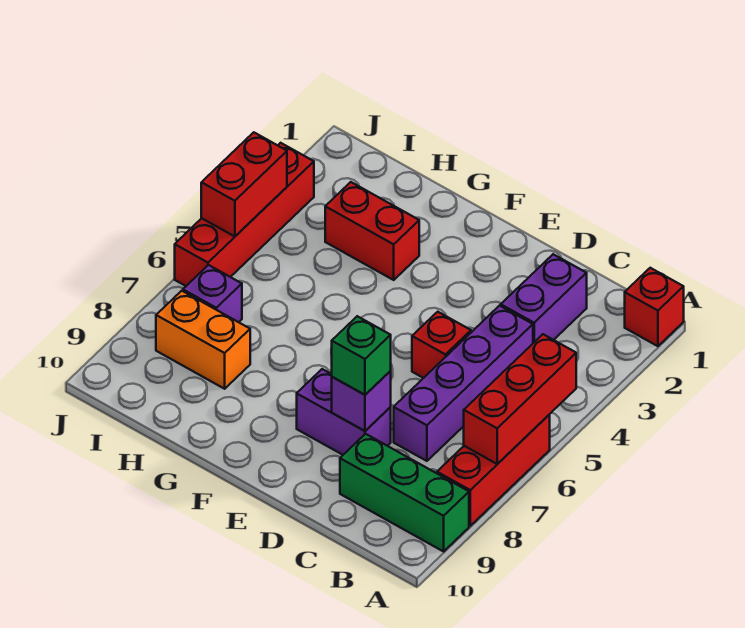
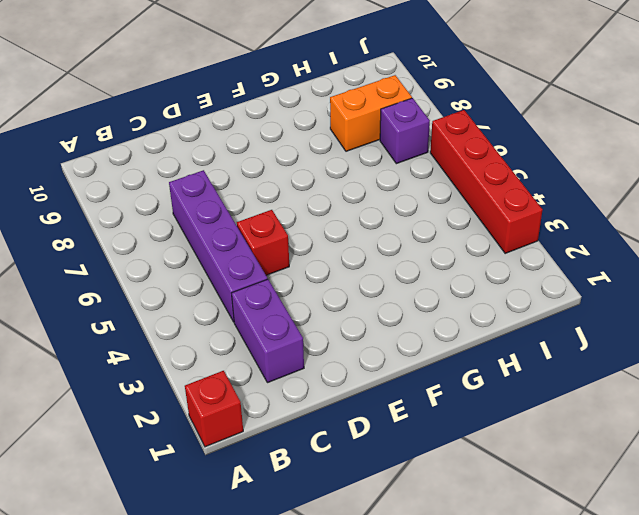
none -> red brick A6:A8 level 1
none -> green brick A9:C9 level 1
none -> purple brick D8:E8 level 1

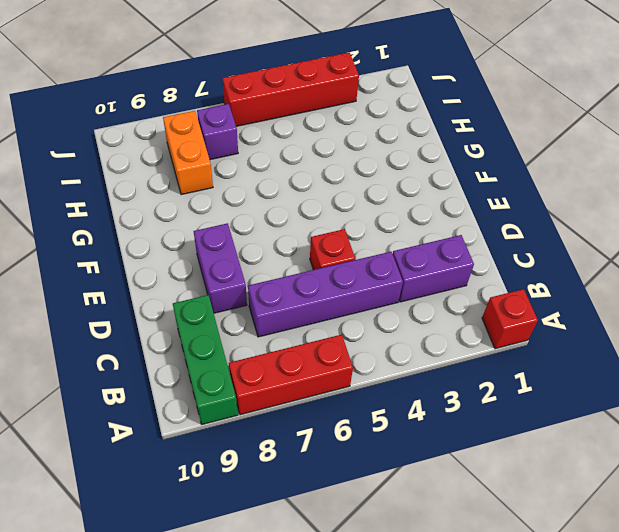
none -> red brick G3:H3 level 1
none -> red brick A5:A7 level 2
none -> purple brick D8 level 2

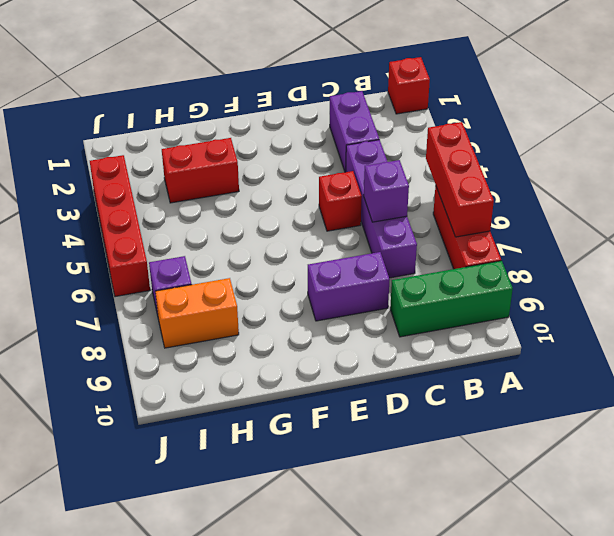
purple brick C6 level 2 -> purple brick D8 level 2
none -> red brick J4:J5 level 2
none -> green brick D8 level 3

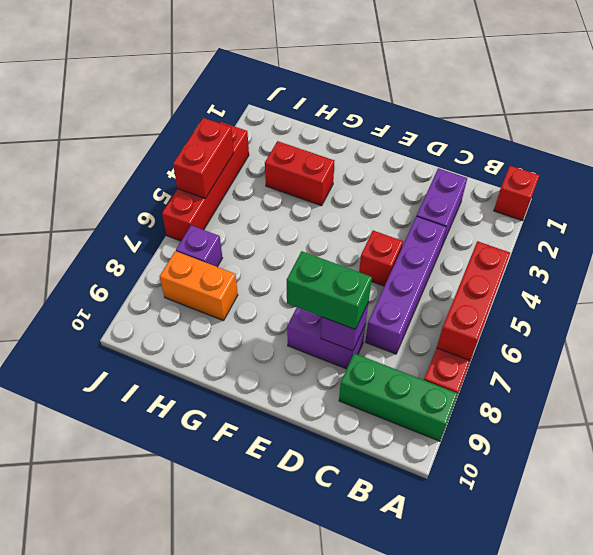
green brick D8:E8 level 3 -> green brick D8 level 3

